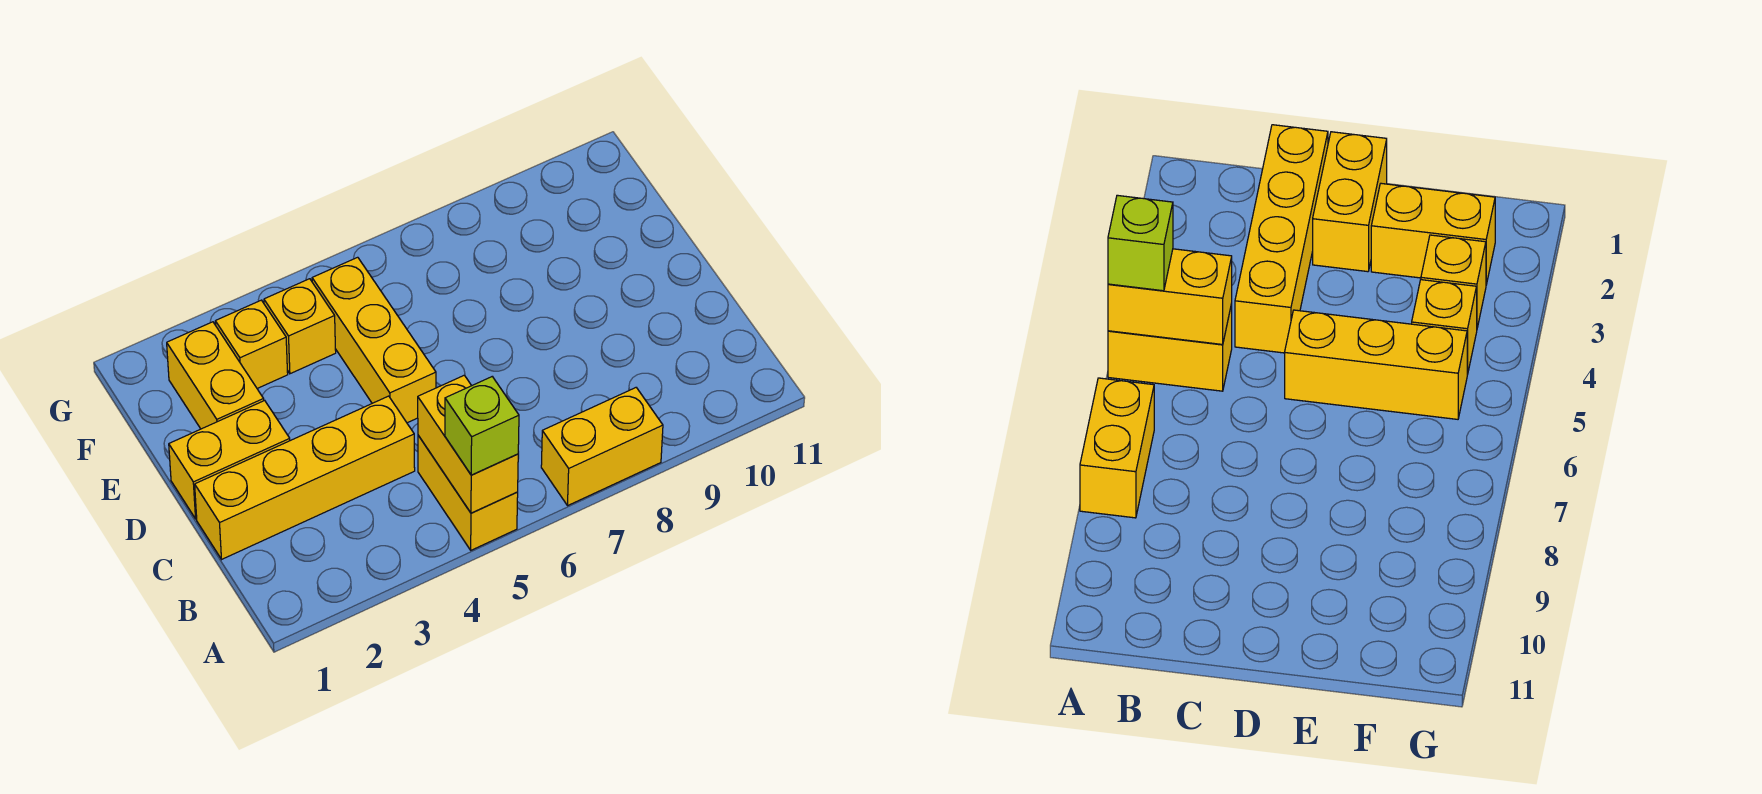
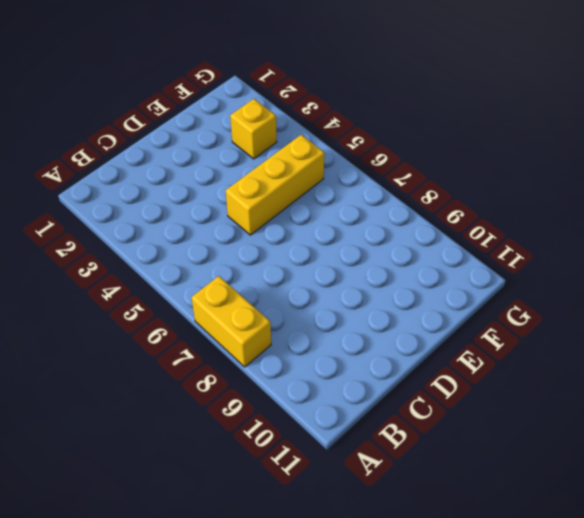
none -> yellow brick A5:B5 level 1
none -> yellow brick C1:C4 level 1

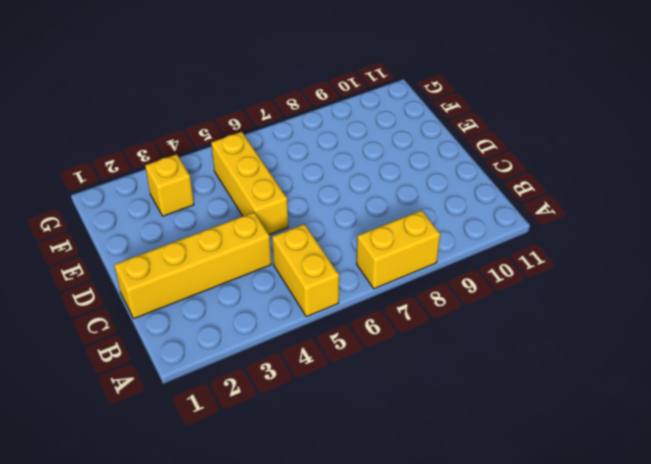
none -> yellow brick D1:D2 level 1
none -> yellow brick E2:F2 level 1

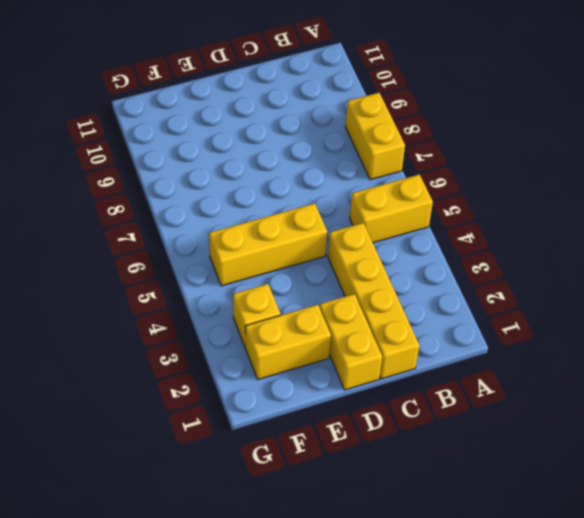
none -> yellow brick F4 level 1
none -> yellow brick A5:B5 level 2

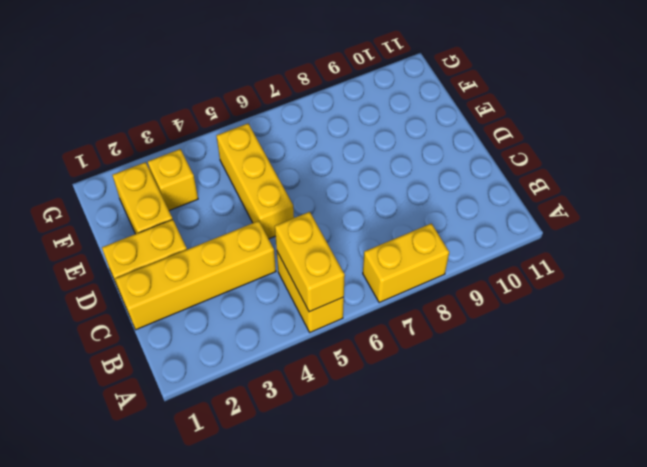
none -> yellow brick F4 level 1
none -> lime brick A5 level 3

